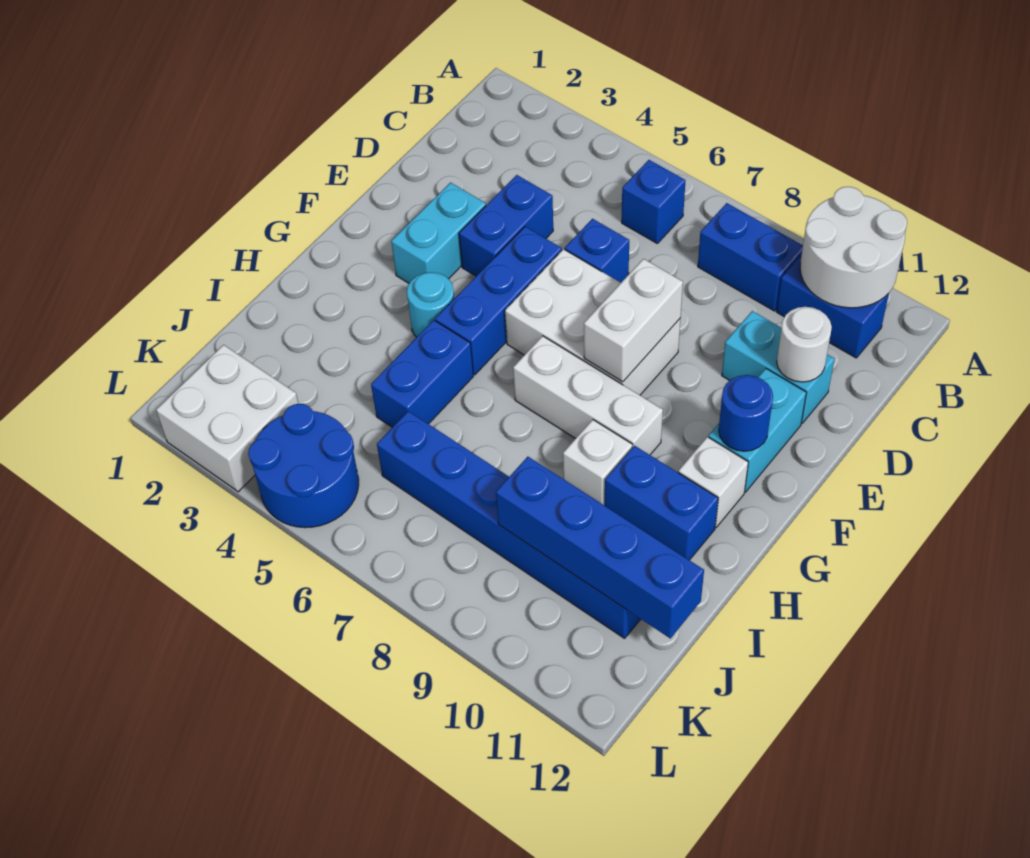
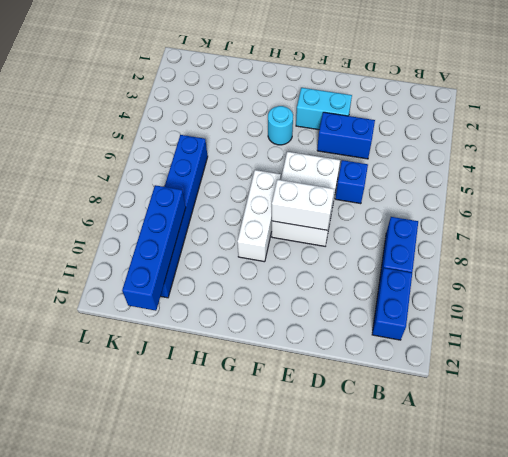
none -> blue brick B6 level 1
none -> cyan brick D10:D11 level 1
none -> blue brick E5:G5 level 1

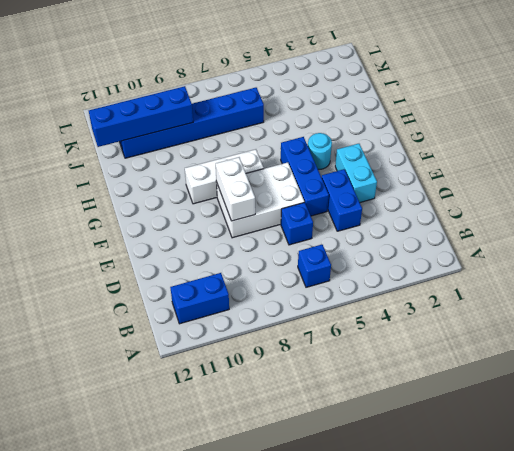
none -> blue brick B8:B9 level 1
none -> cyan brick D10:D11 level 1
none -> cyan brick E11:F11 level 1

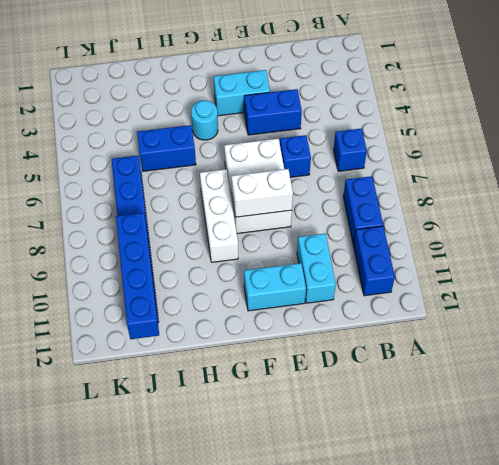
none -> blue brick E5:G5 level 1
none -> white brick G11 level 1
none -> white brick H9 level 1

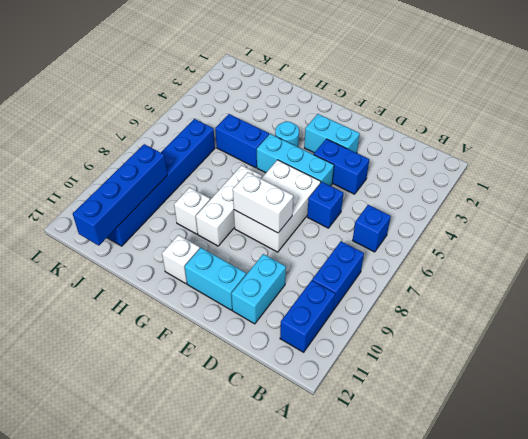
cyan brick E5:G5 level 1 -> blue brick E5:G5 level 1
none -> blue brick H10:H11 level 1
none -> white brick K2:L3 level 1
none -> blue round brick K4:L5 level 1

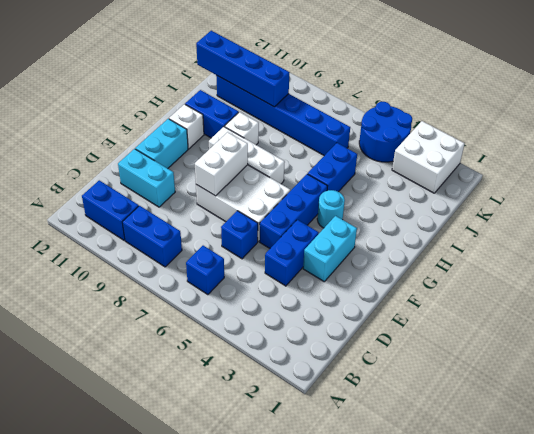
none -> white round brick A10:B11 level 2
none -> white round brick D11 level 2
none -> blue round brick F11 level 2

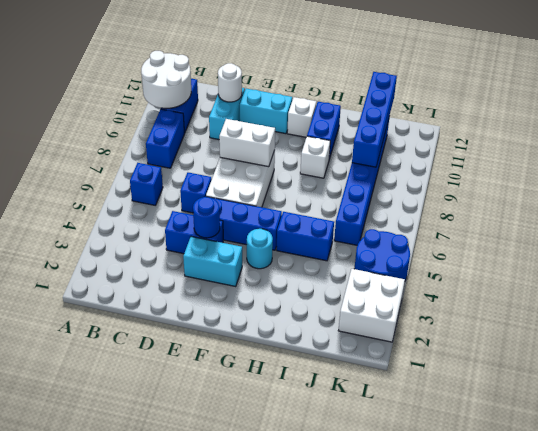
blue round brick E4 level 2 -> blue round brick F11 level 2
none -> white brick G7:G9 level 1

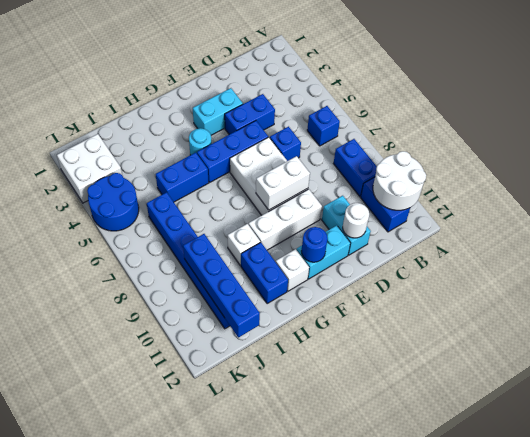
white brick E9:G9 level 1 -> white brick G7:G9 level 1

